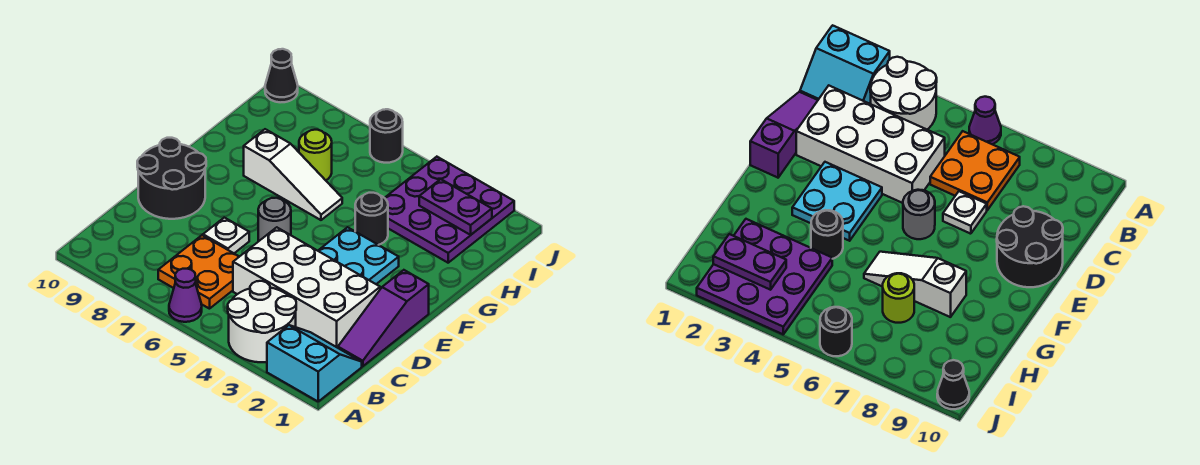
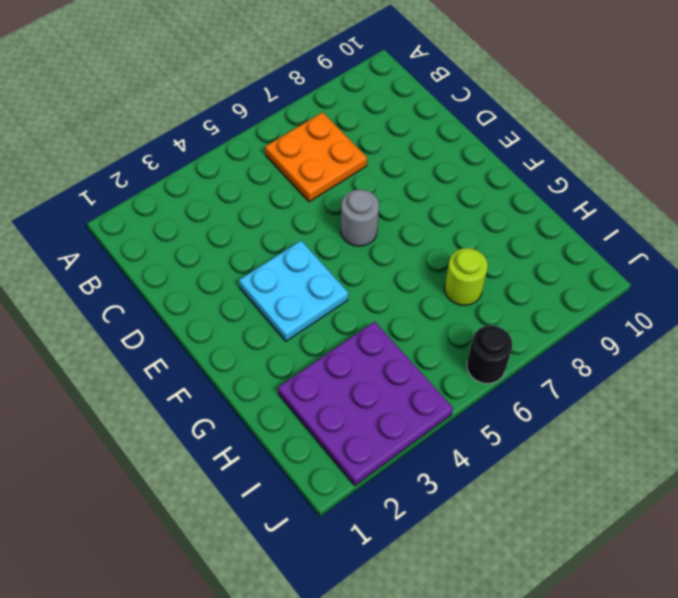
none -> cyan slope A1:B2 level 1 top A
none -> white round brick A3:B4 level 1
none -> purple cone A6 level 1

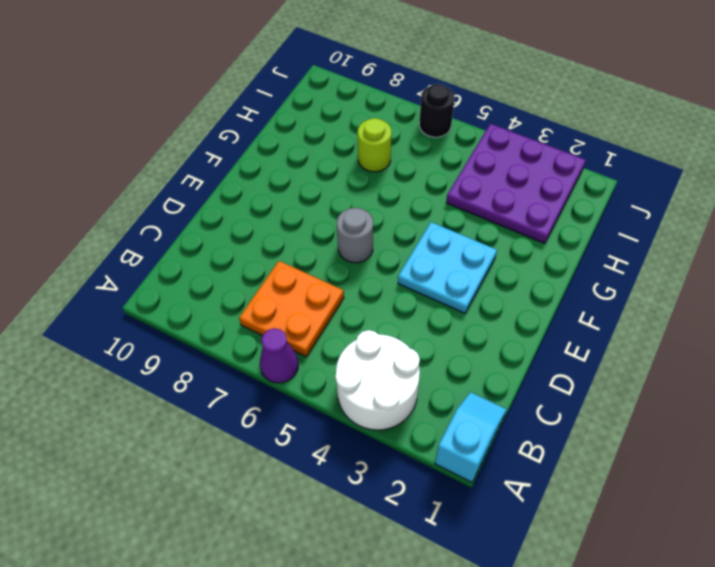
cyan slope A1:B1 level 1 top A -> cyan slope A1:B2 level 1 top A
none -> purple slope C1:E1 level 1 top E
none -> white brick C2:D5 level 1
none -> white plate D7 level 1

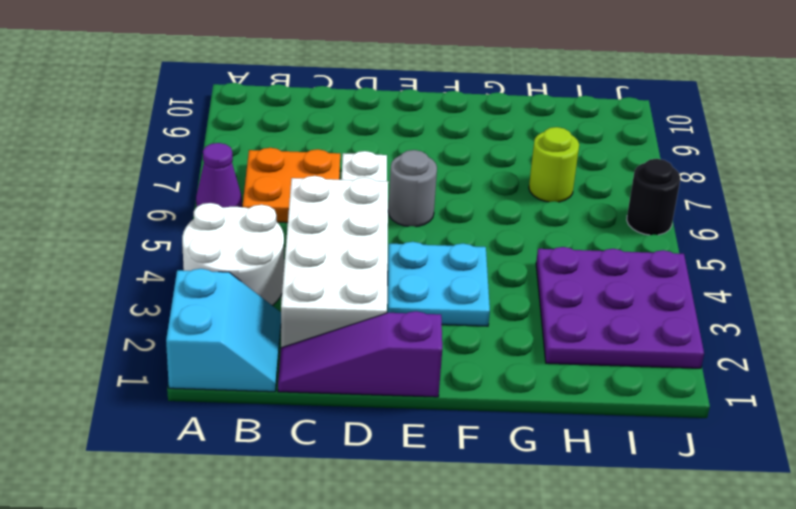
none -> black round brick D9:E10 level 1
none -> black round brick G4 level 1
none -> white slope G6:G8 level 1 top 8

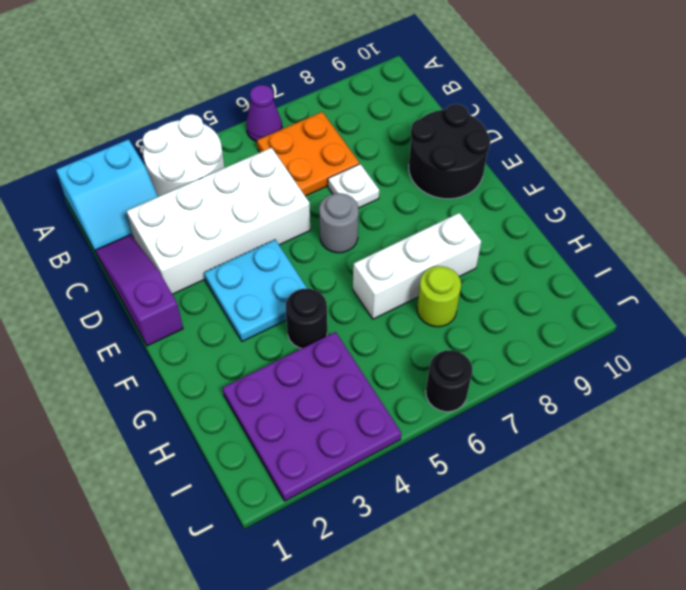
white brick G6:G8 level 1 -> white slope G6:G8 level 1 top 8
none -> black cone J10 level 1
none -> purple plate I2:I3 level 2

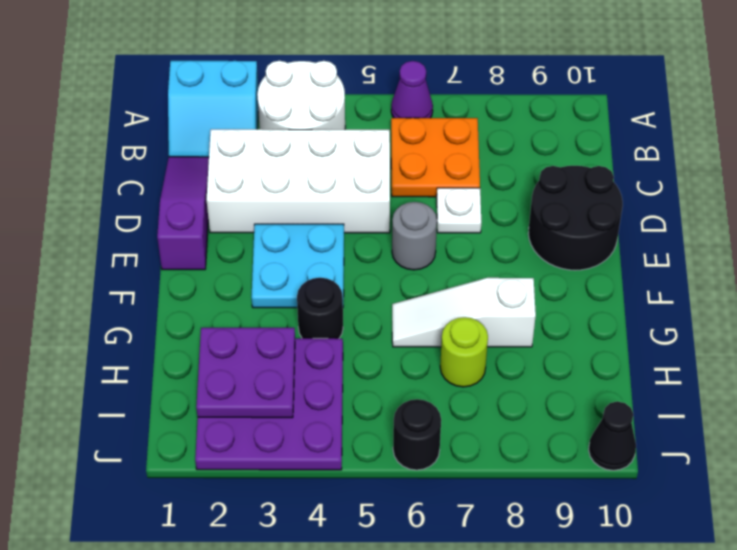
purple plate H2:I3 level 2 -> purple plate I2:I3 level 2

